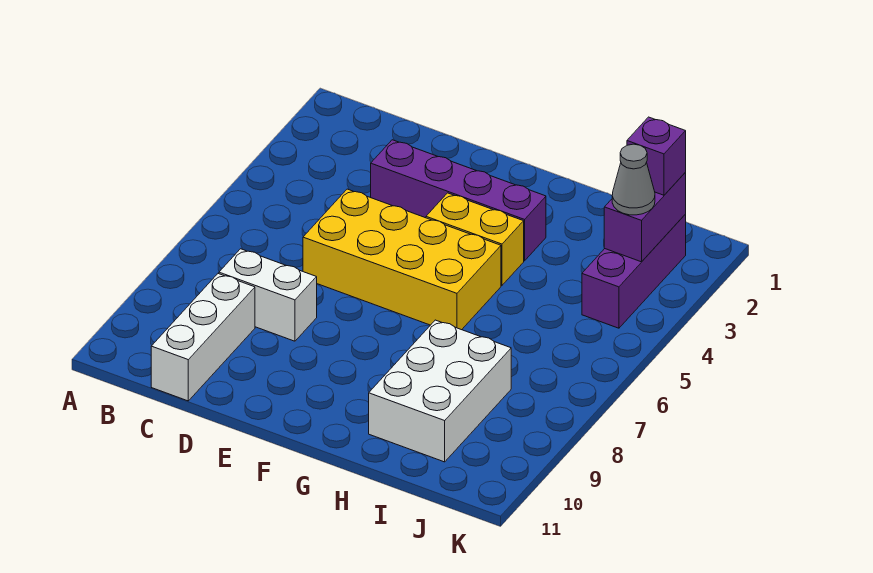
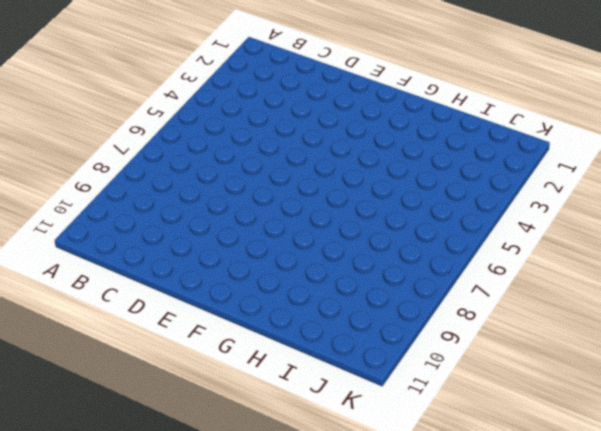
none -> white brick C8:D8 level 1
none -> white brick C9:C11 level 1

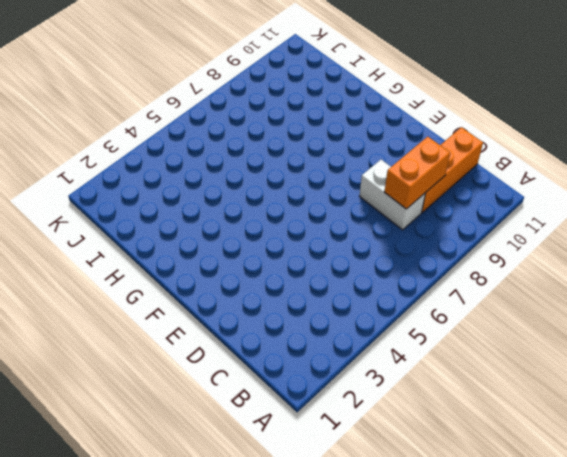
orange brick C8:C9 level 2 -> none
orange brick C9:C11 level 1 -> white brick C9:C11 level 1
none -> purple brick D3:G3 level 1
none -> yellow brick D5:G6 level 1

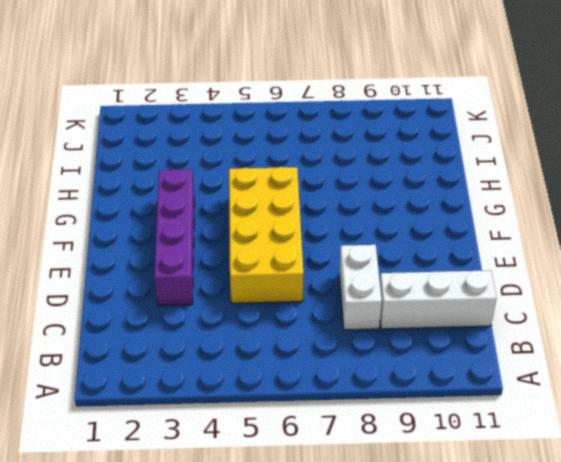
none -> yellow brick F4:G4 level 1
none -> white brick H8:I10 level 1

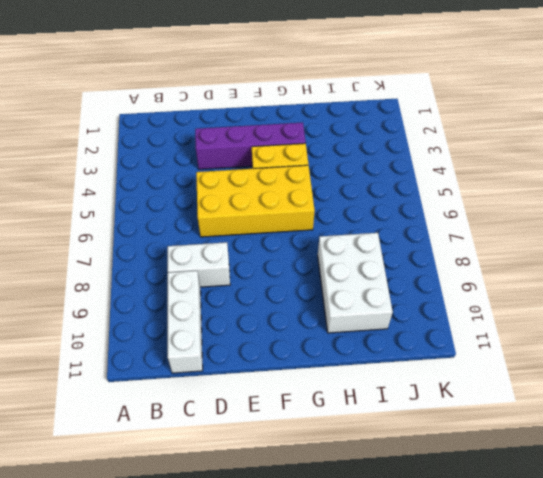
none -> purple brick J2:J4 level 1
none -> purple brick J2:J3 level 2

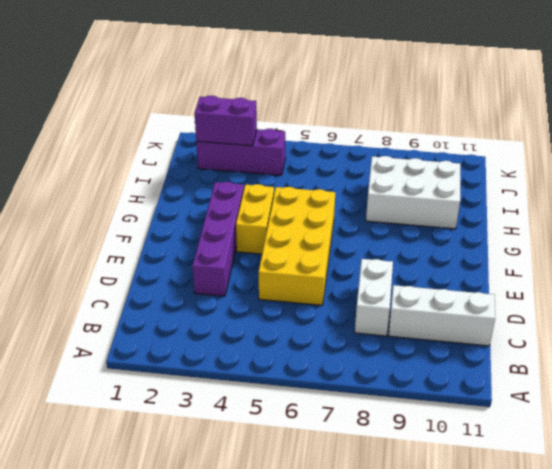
none -> purple brick J2 level 3
none -> grey cone J3 level 3

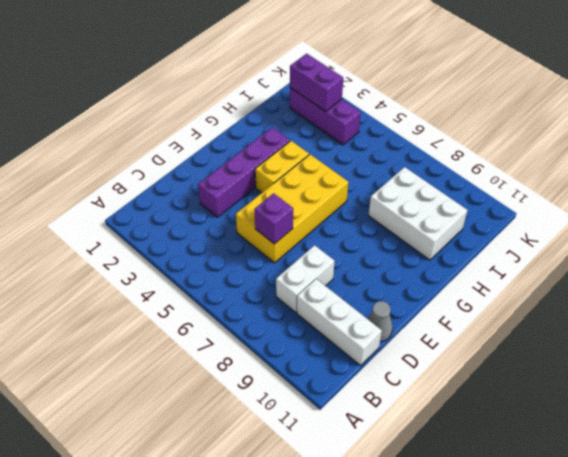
purple brick D6 level 2 -> purple brick J2 level 3
grey cone D11 level 1 -> grey cone J3 level 3

